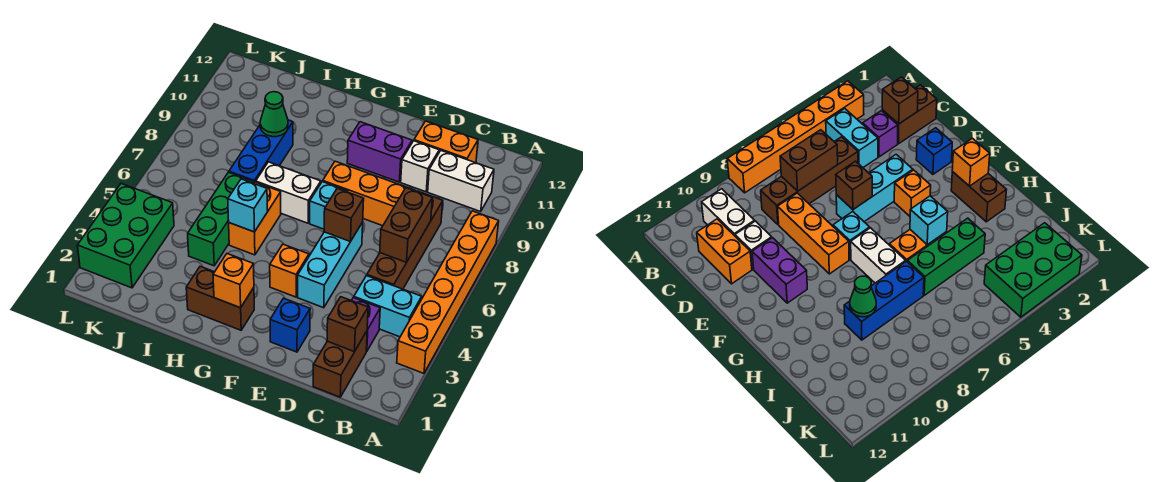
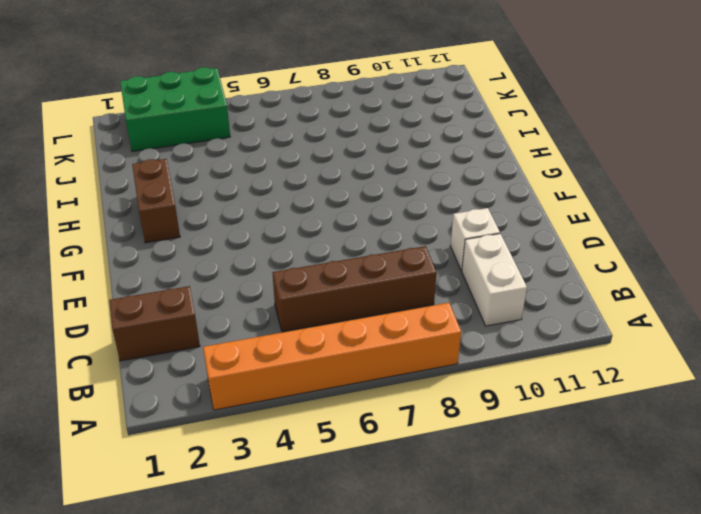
none -> cyan brick B4:C4 level 1
none -> purple brick C3 level 1
none -> orange brick C11:D11 level 1

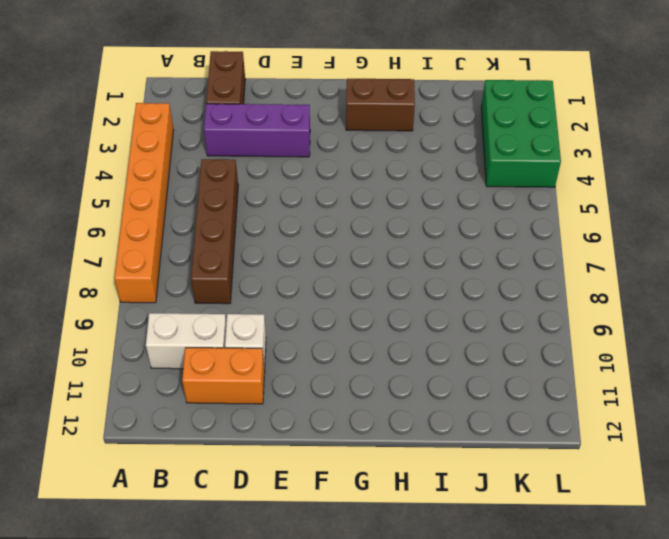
purple brick C3:E3 level 1 -> purple brick C3 level 1
none -> cyan brick B4:C4 level 1
none -> orange brick D8:F8 level 1
none -> blue brick E2 level 1

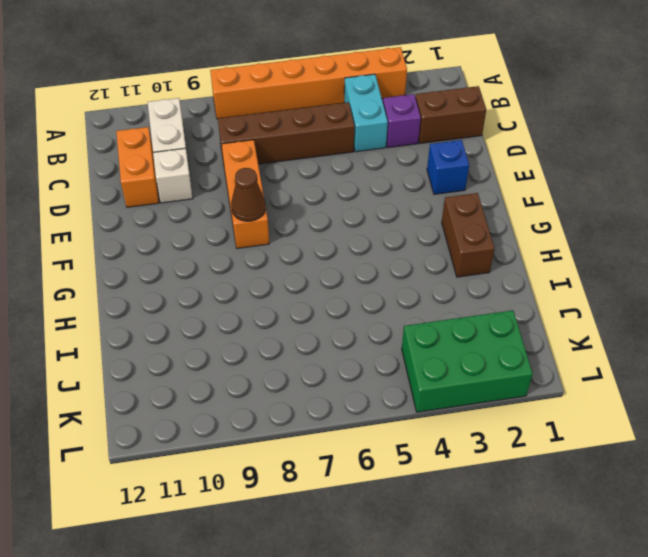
brown cone F8 level 2 -> none
none -> cyan brick E4:E6 level 1
none -> purple brick E10:F10 level 1
none -> orange brick F4 level 1

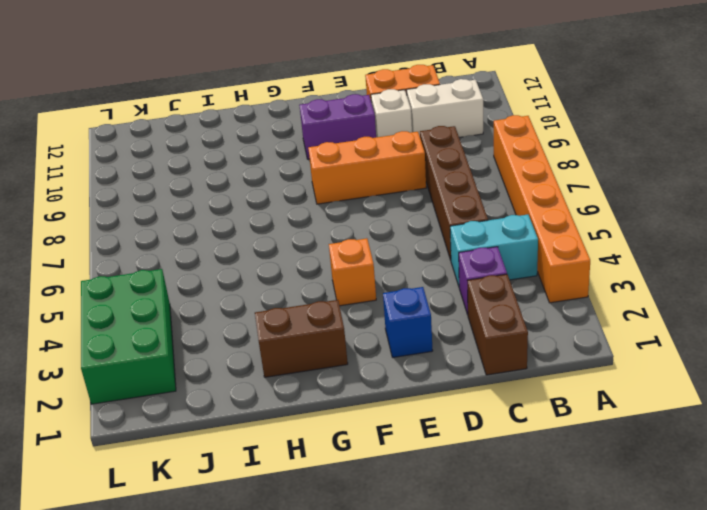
none -> cyan brick E4:E6 level 1
none -> cyan brick F7 level 1
none -> white brick G7:H7 level 1

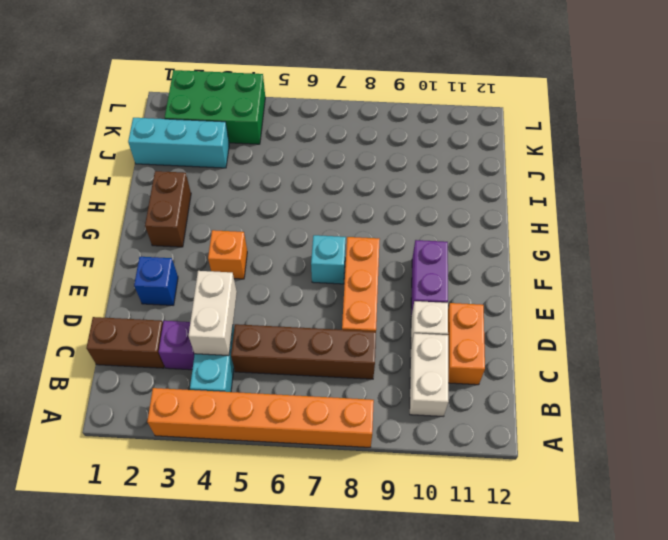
white brick C4:D4 level 2 -> white brick G7:H7 level 1
cyan brick J1:J3 level 1 -> cyan brick E4:E6 level 1
none -> orange brick H5:H6 level 1
none -> green brick I4:I6 level 1
none -> blue brick I7:I9 level 1

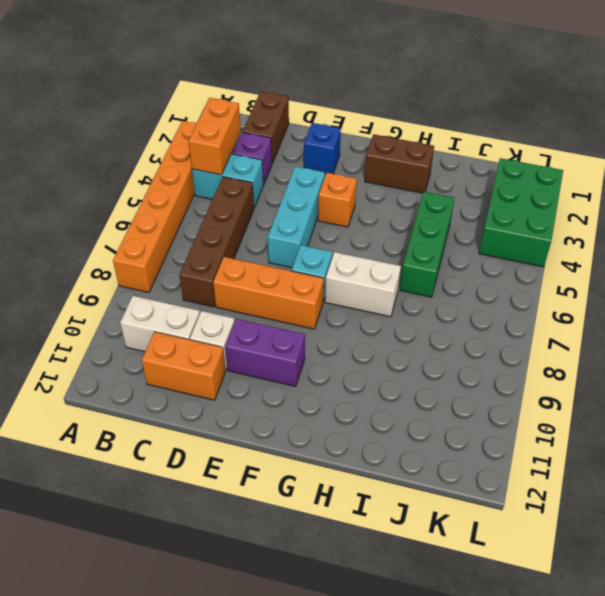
orange brick B3:B4 level 2 -> orange brick H5:H6 level 1
none -> blue brick I7:I9 level 1
none -> brown brick C2 level 2
none -> brown brick C6:C7 level 2

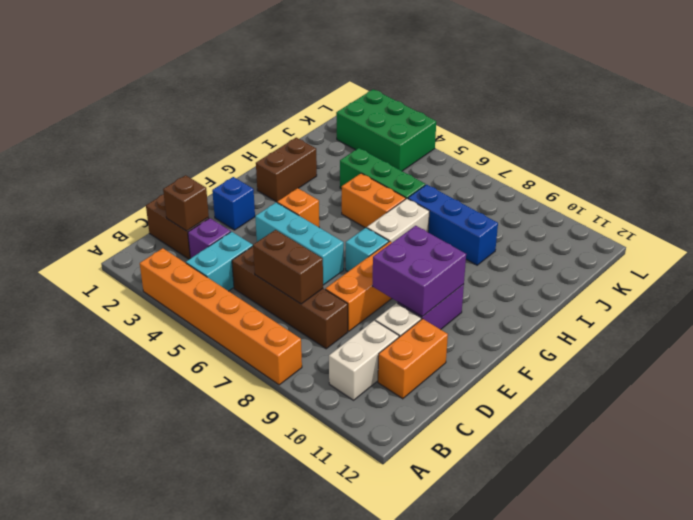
purple brick E9:F10 level 2 -> none
none -> brown brick E6 level 2
none -> orange brick G2 level 2
none -> cyan brick H5 level 2

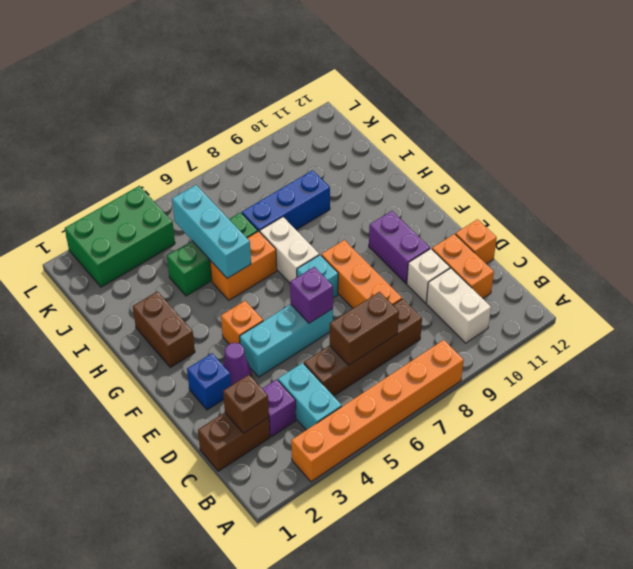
orange brick D12 level 1 -> orange brick G2 level 2
purple cone E3 level 1 -> none
purple brick E6 level 2 -> brown brick E6 level 2
cyan brick H5:J5 level 2 -> cyan brick H5 level 2
none -> green cone I9 level 2

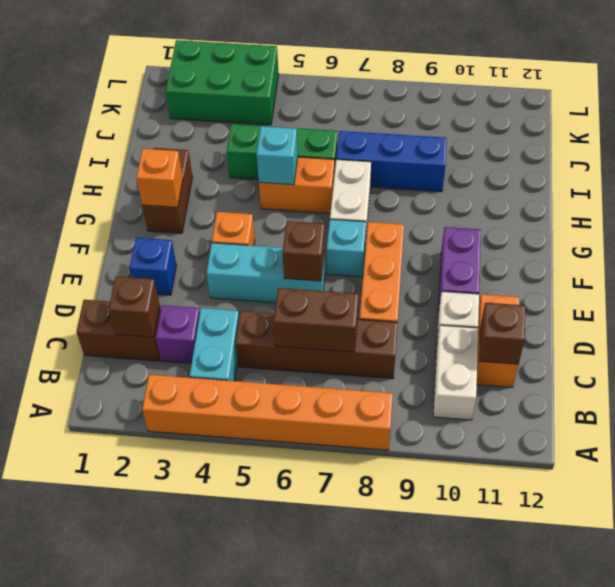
brown brick C11 level 2 -> none
none -> green cone I9 level 2

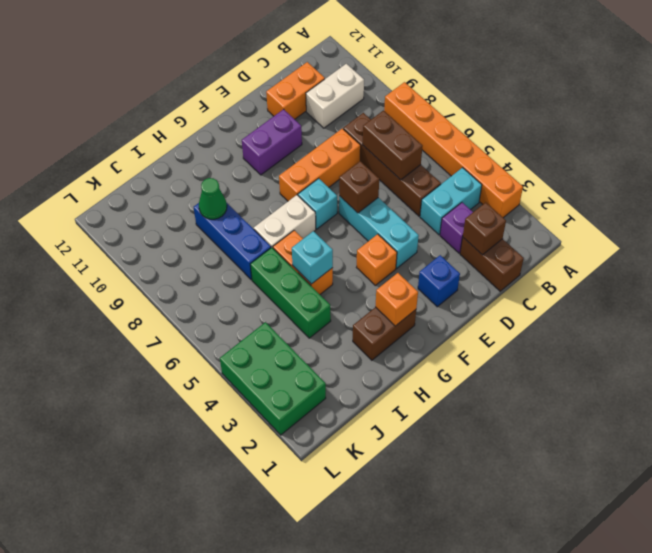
none -> white brick D10 level 1

